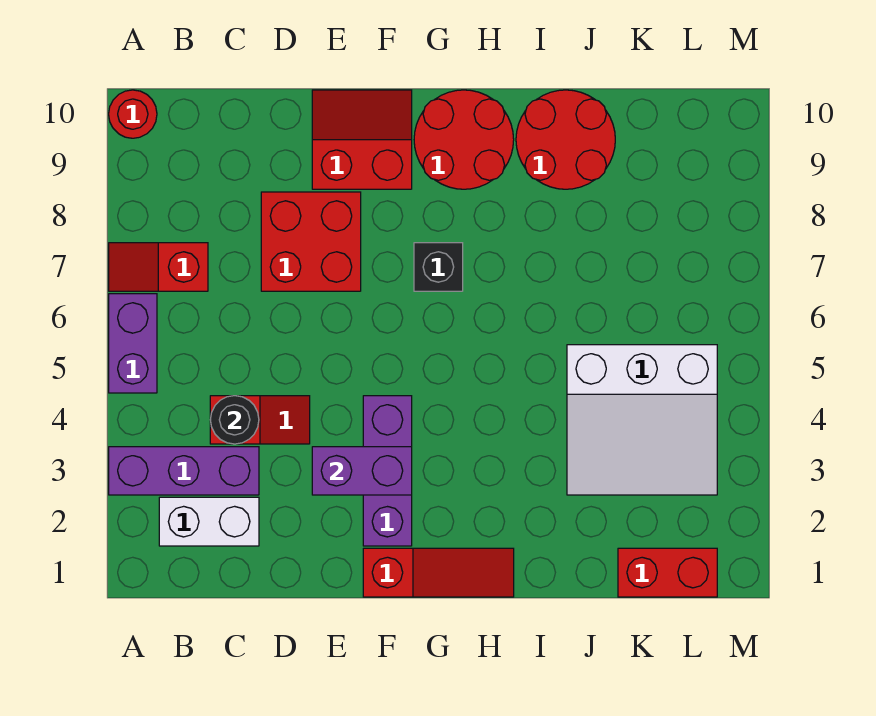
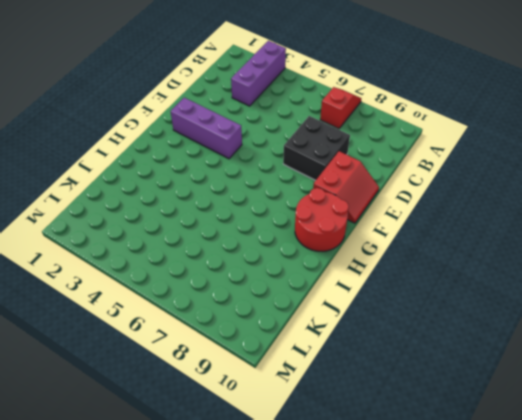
black brick D7:E8 level 1 -> red brick D7:E8 level 1
none -> purple brick A5:A6 level 1
none -> red round brick A10 level 1
none -> white brick B2:C2 level 1

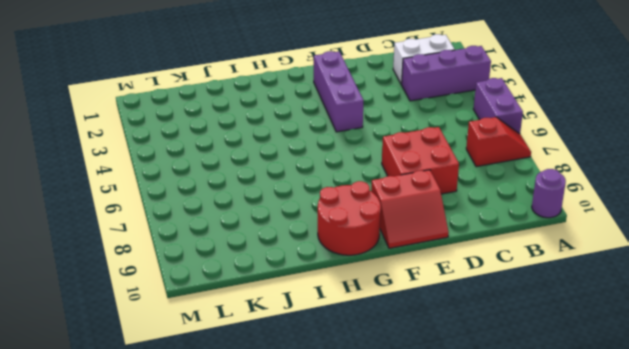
purple round brick A10 level 1 -> red round brick A10 level 1
none -> red slope C4:D4 level 1 top C
none -> red slope F1:H1 level 1 top F
none -> black brick G7 level 1

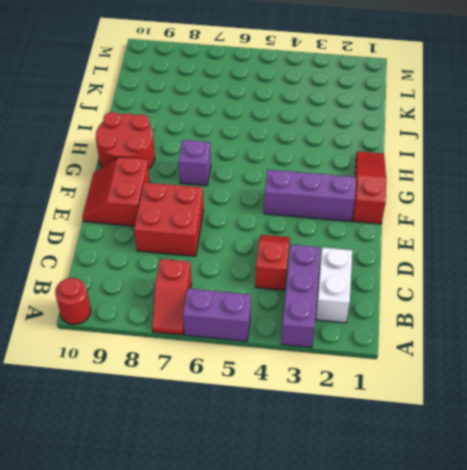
purple brick G7 level 1 -> black brick G7 level 1
none -> red round brick I9:J10 level 1
none -> white slope J3:L5 level 1 top 5
none -> red brick K1:L1 level 1

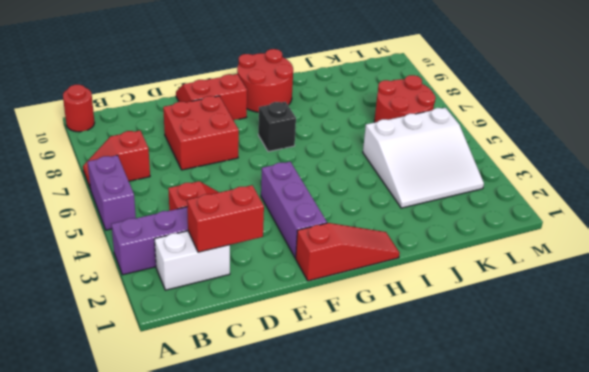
red brick C2:D2 level 2 -> red brick K1:L1 level 1
red round brick K6:L7 level 1 -> red round brick I9:J10 level 1
none -> black round brick C4 level 2
none -> purple brick E3:F3 level 2

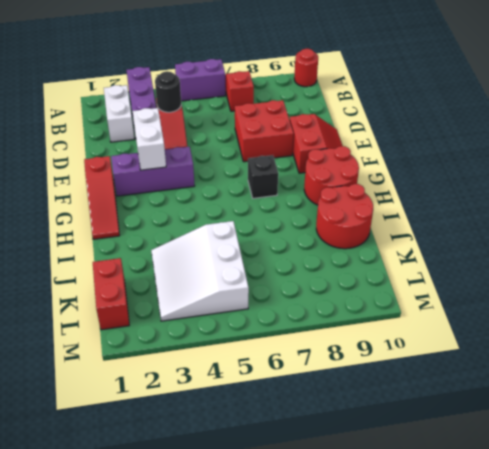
white brick E3:F3 level 2 -> purple brick E3:F3 level 2

